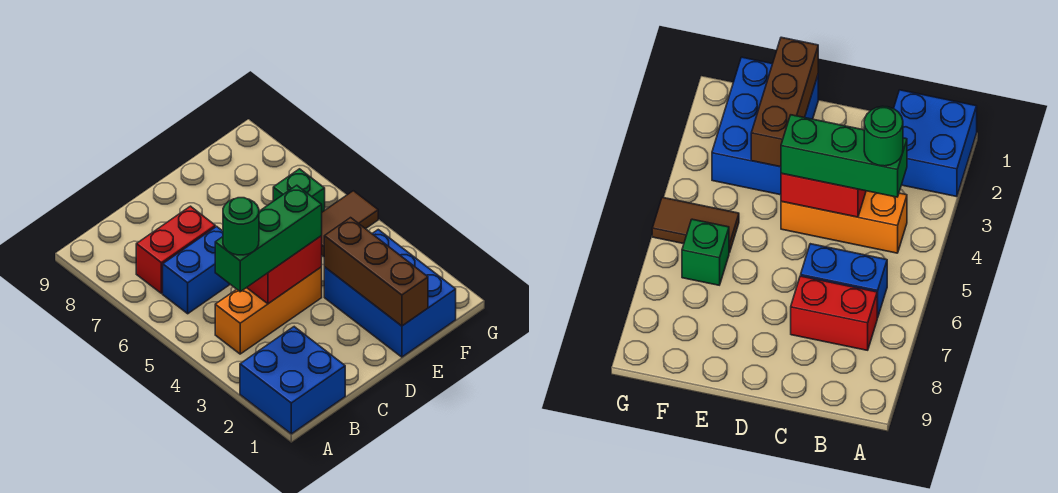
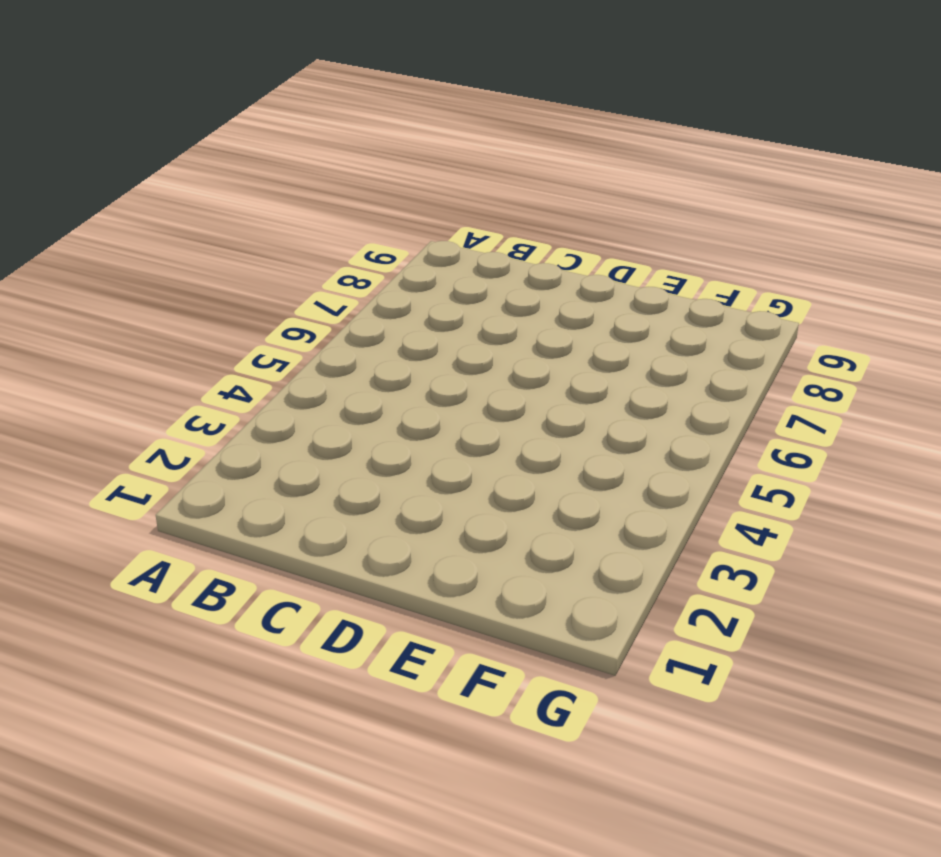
none -> blue brick A1:B2 level 1
none -> orange brick B4:D4 level 1

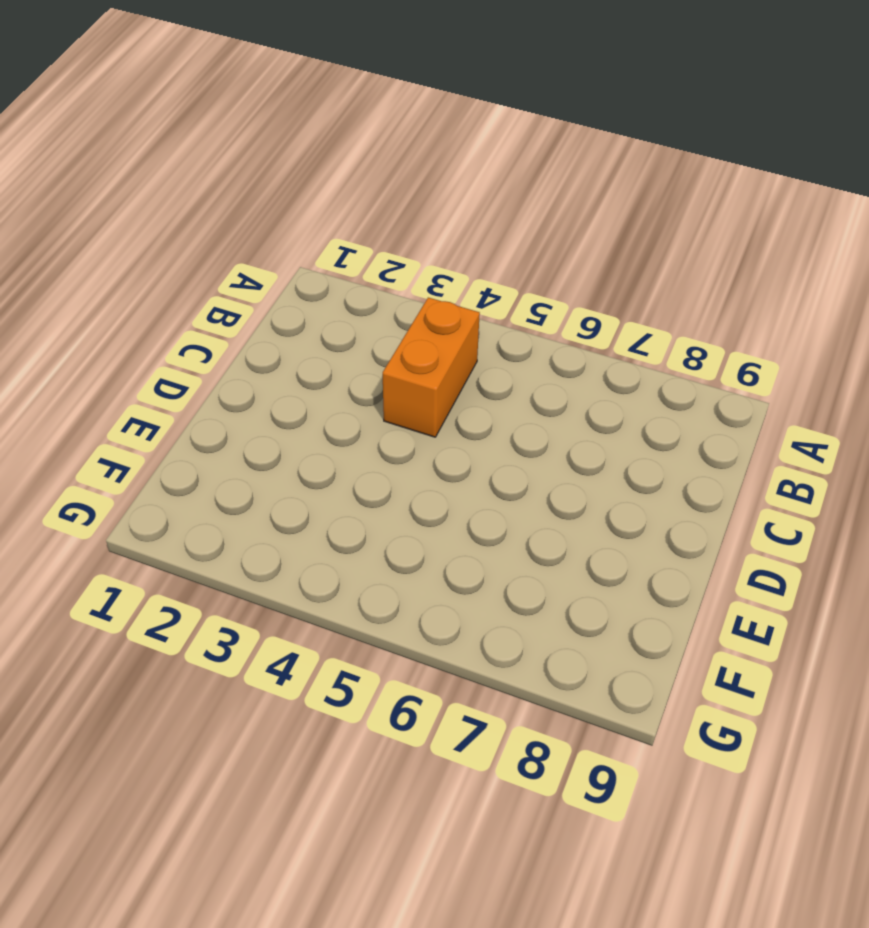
orange brick B4:C4 level 1 -> orange brick B4:D4 level 1
none -> blue brick A1:B2 level 1
none -> blue brick B6:C6 level 1

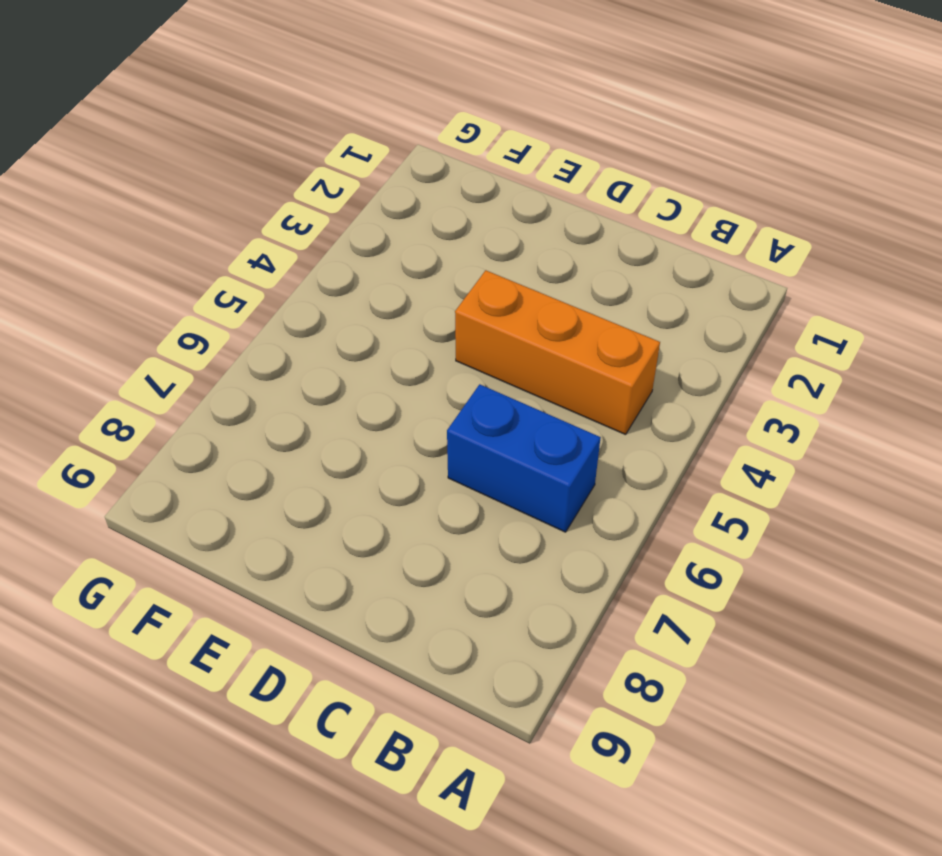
none -> blue brick A1:B2 level 1
none -> red brick B7:C7 level 1

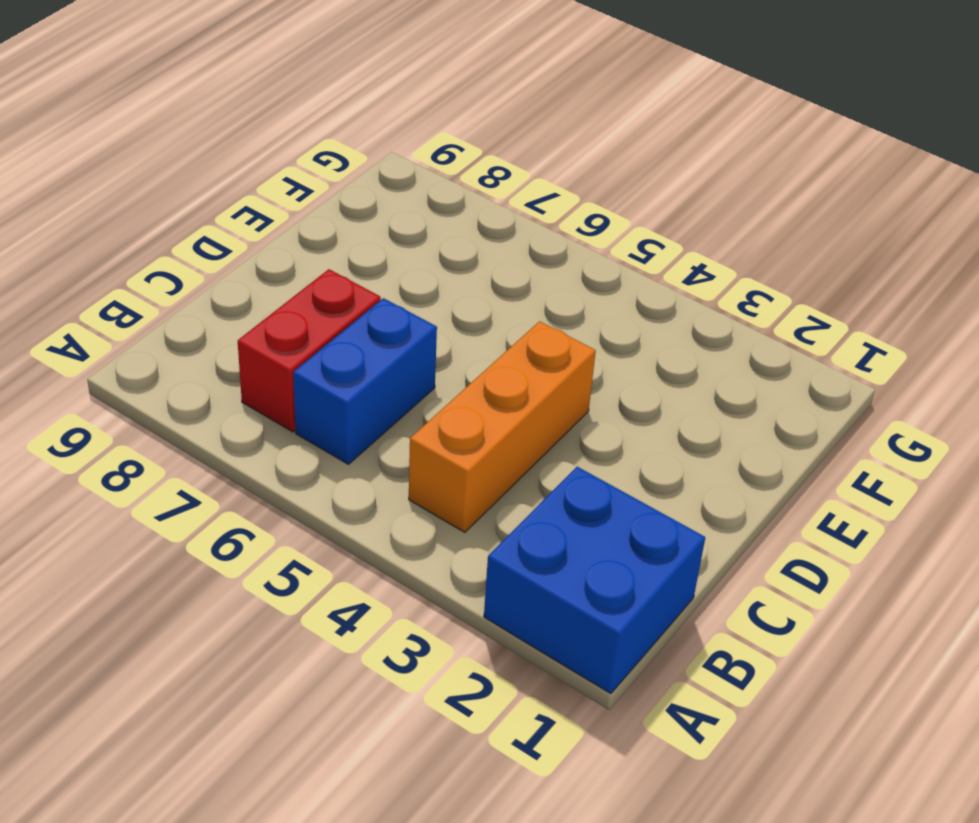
none -> blue brick E1:F3 level 1
none -> brown tile F5:G5 level 1

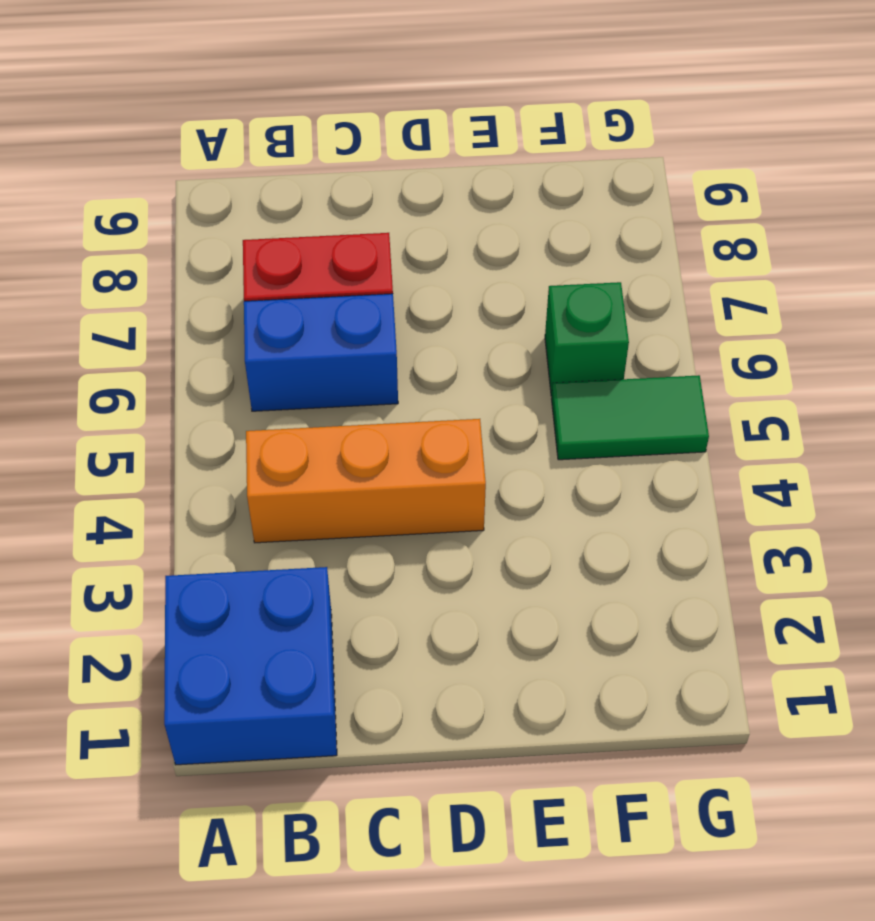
green tile F5:G5 level 1 -> brown tile F5:G5 level 1
none -> blue brick E1:F3 level 1
none -> red brick C4:D4 level 2

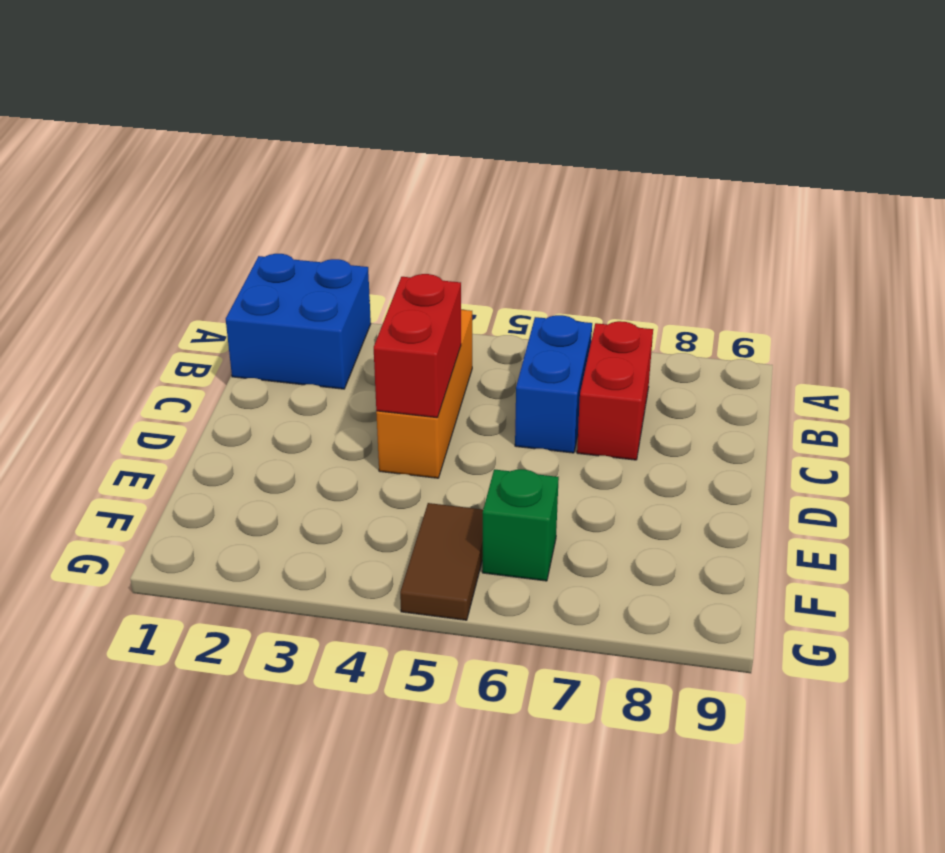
none -> blue brick E1:F3 level 1
none -> brown brick E1:E3 level 2

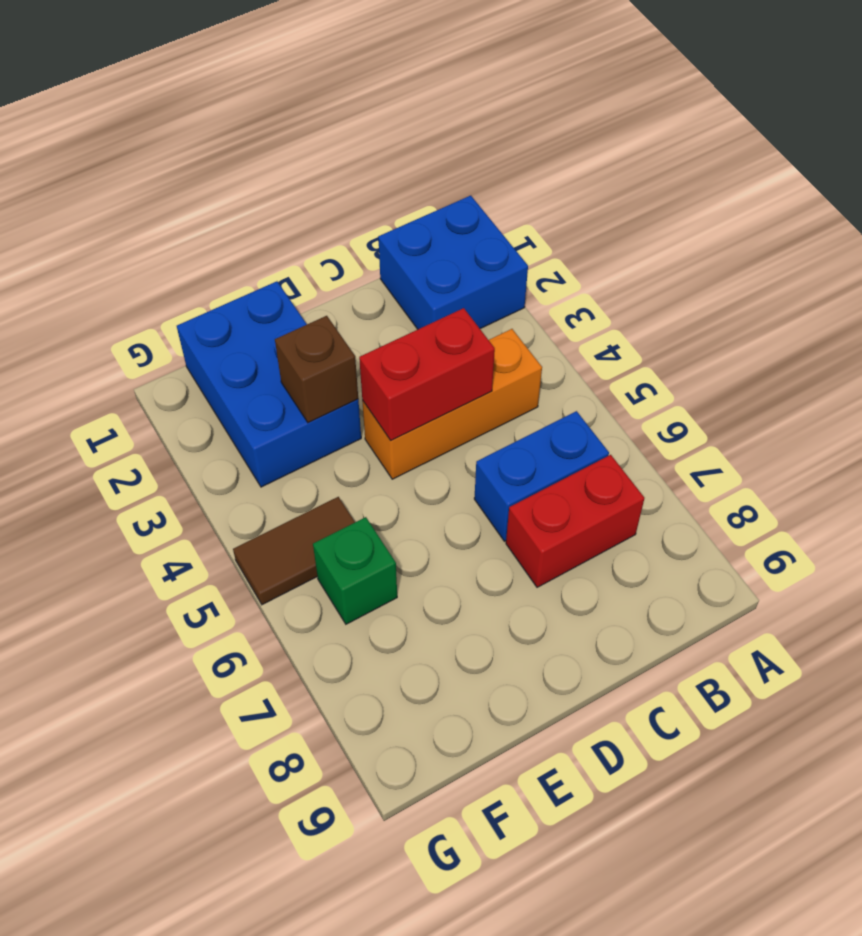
brown brick E3 level 2 -> brown brick E1:E3 level 2
none -> green brick B4:D4 level 3
none -> green round brick B4 level 4

